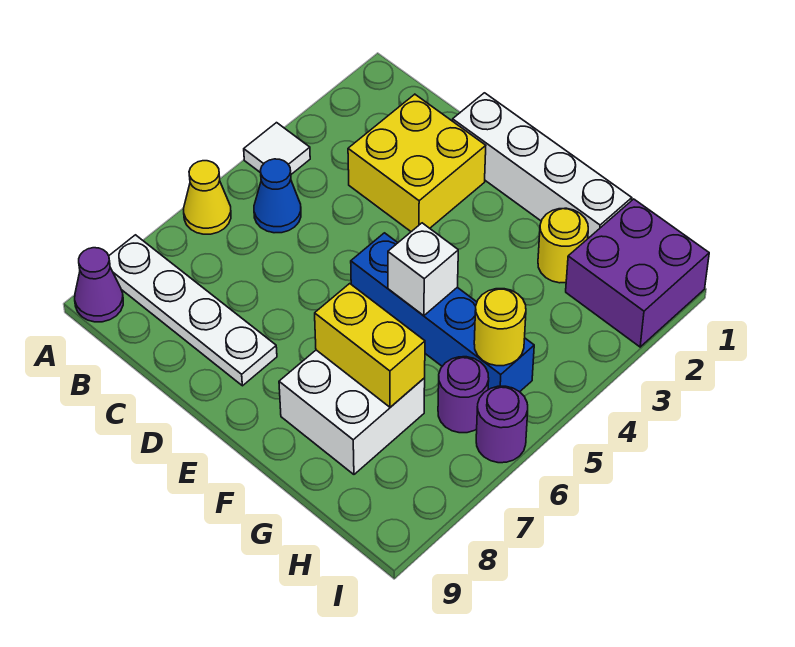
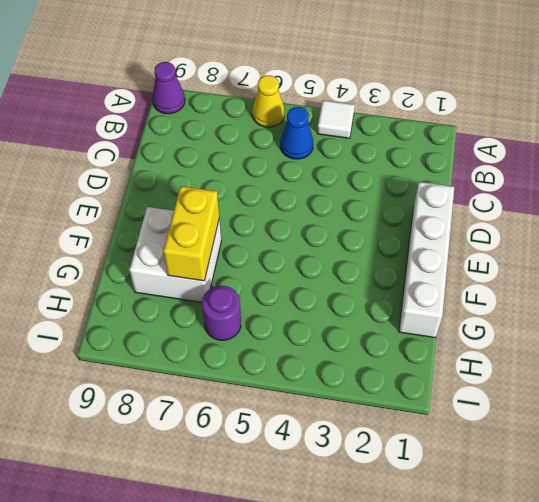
none -> white plate A8:D8 level 1
none -> yellow brick C2:D3 level 1
none -> blue brick E5:H5 level 1

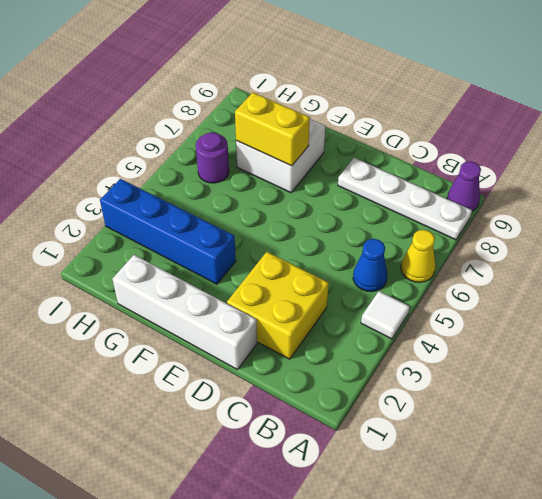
blue brick F3:I3 level 1 -> blue brick E5:H5 level 1
none -> yellow round brick G2 level 1
none -> purple brick H1:I2 level 1
none -> purple round brick I6 level 1

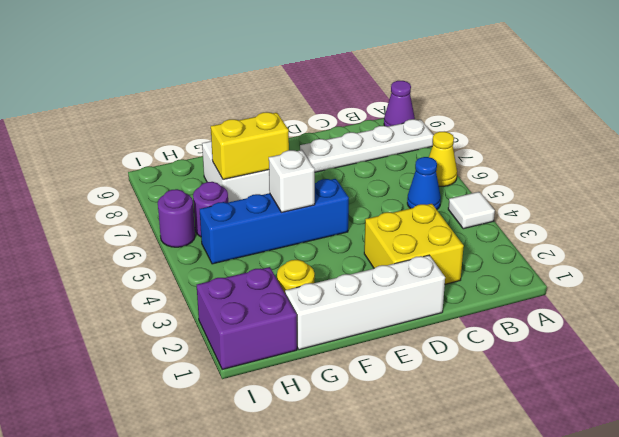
none -> yellow round brick H5 level 2

